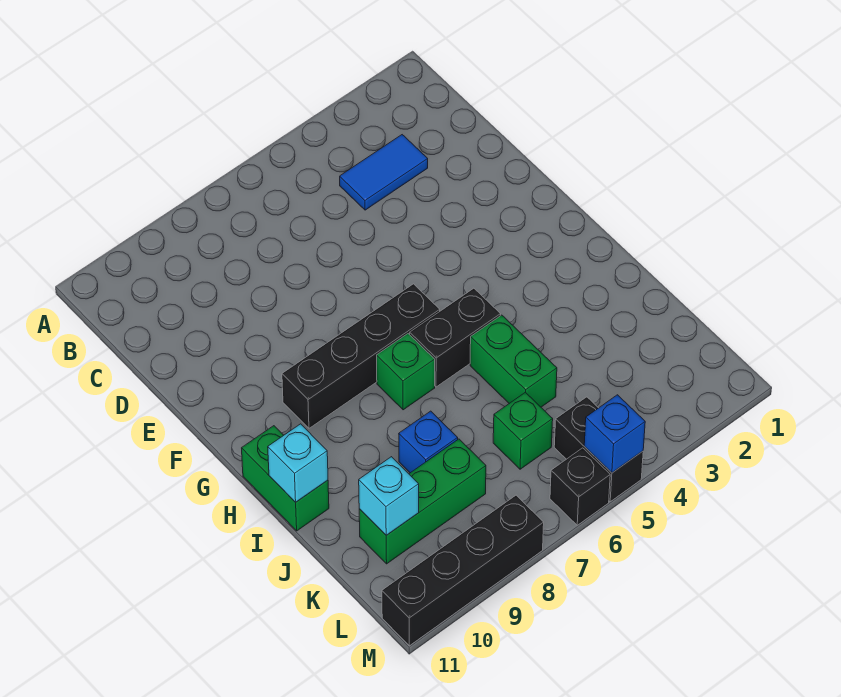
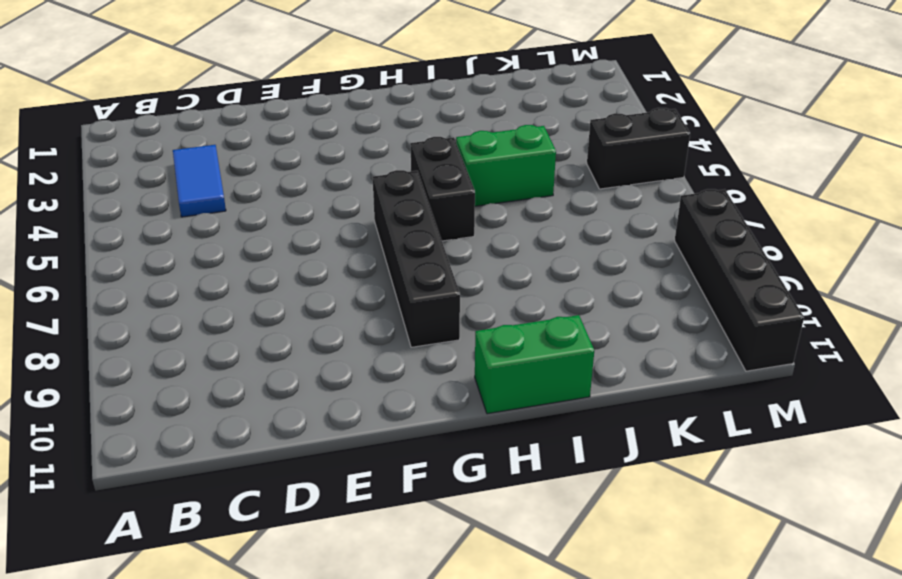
none -> green brick H7 level 1
none -> blue brick J8 level 1
none -> green brick K6 level 1

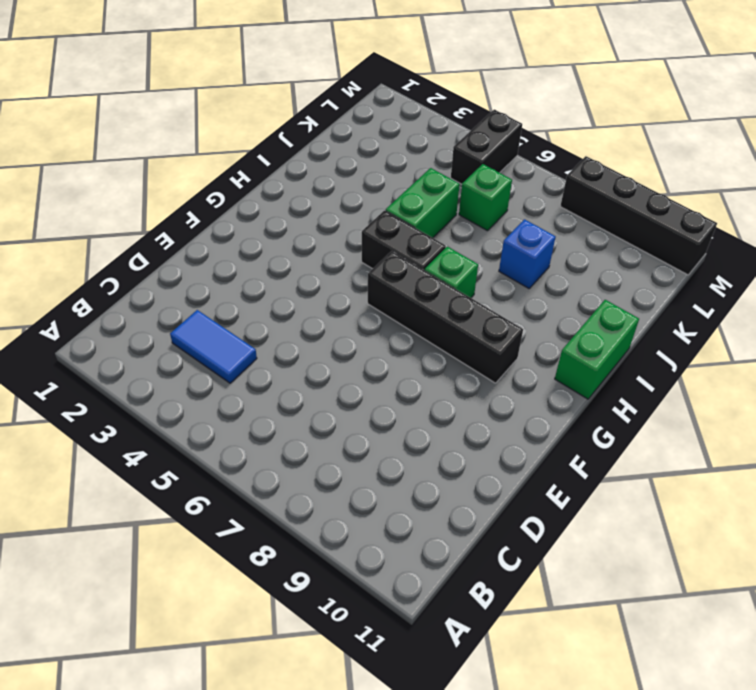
none -> green brick K8:K10 level 1
none -> black brick M6 level 1
none -> cyan brick I11 level 2

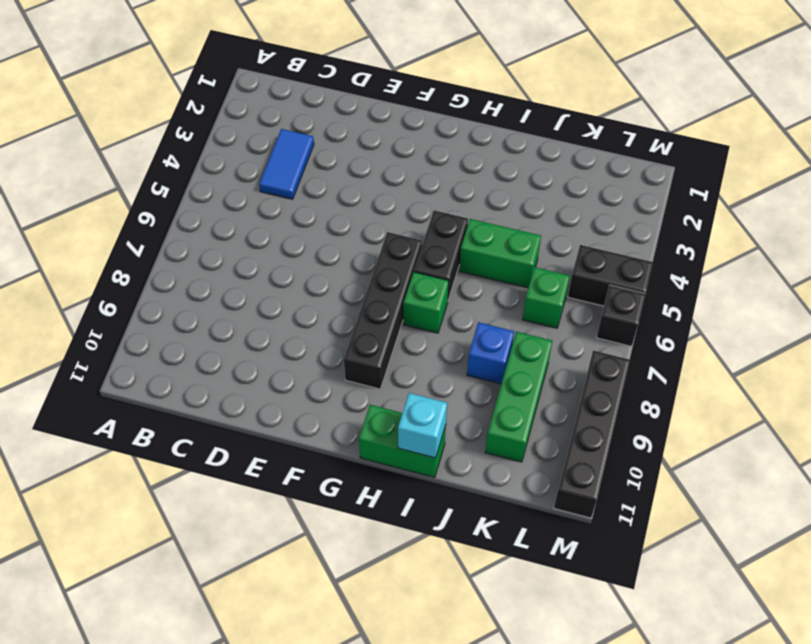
none -> cyan brick K10 level 2
none -> blue brick M5 level 2

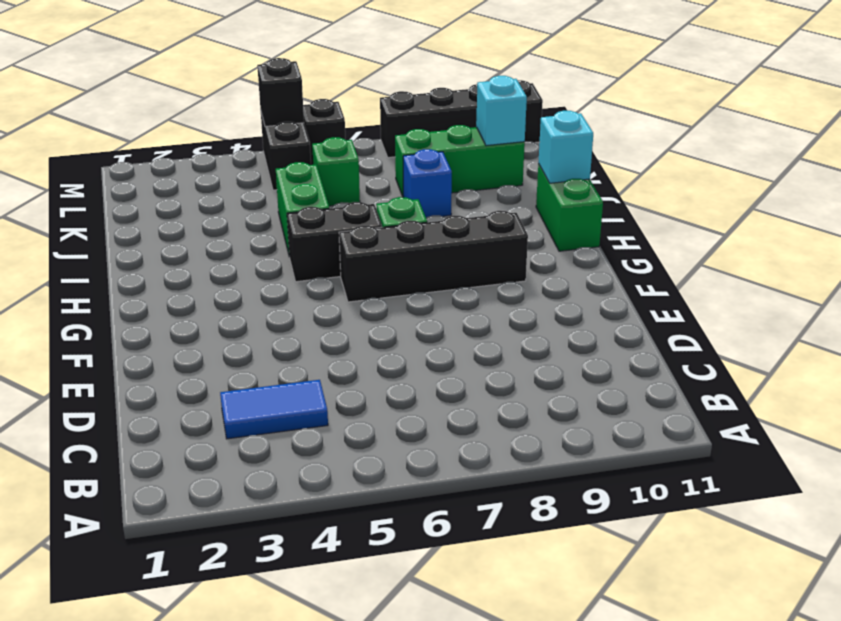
black brick M5 level 2 -> blue brick M5 level 2

